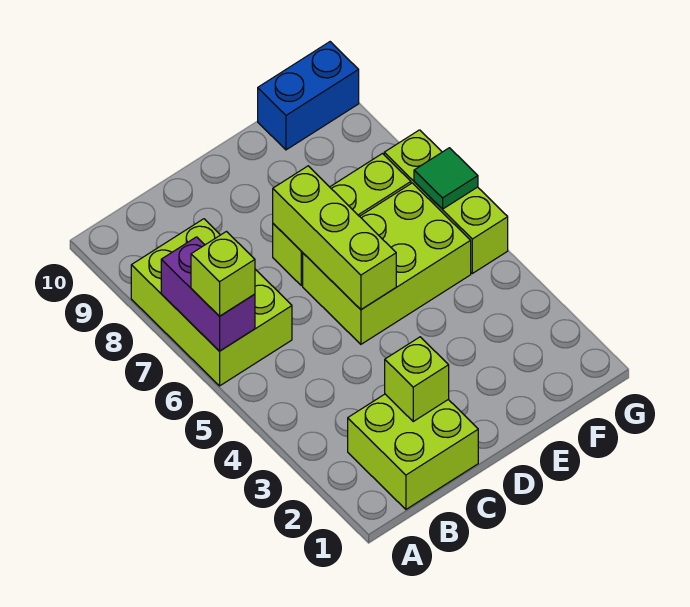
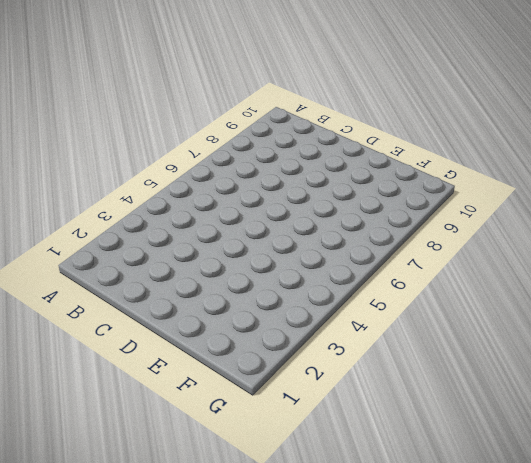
none -> lime brick A6:B8 level 1
none -> lime brick B1:C2 level 1

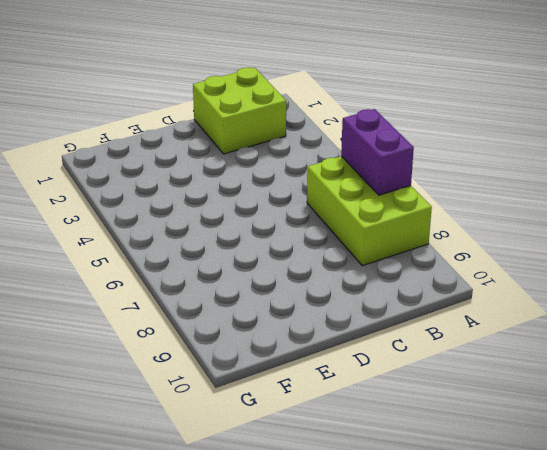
none -> lime brick D5:F6 level 1
none -> lime brick D7:F7 level 1

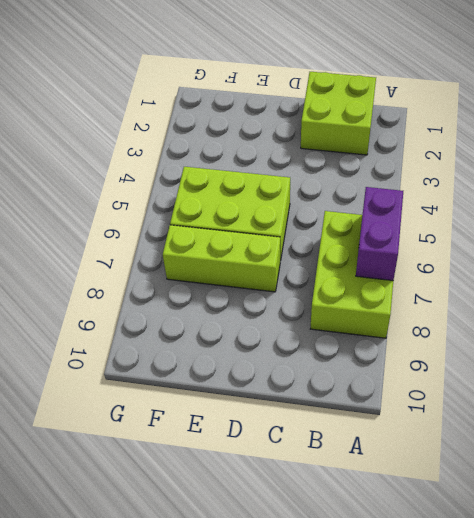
none -> blue brick F10:G10 level 1
none -> lime brick G5:G7 level 1

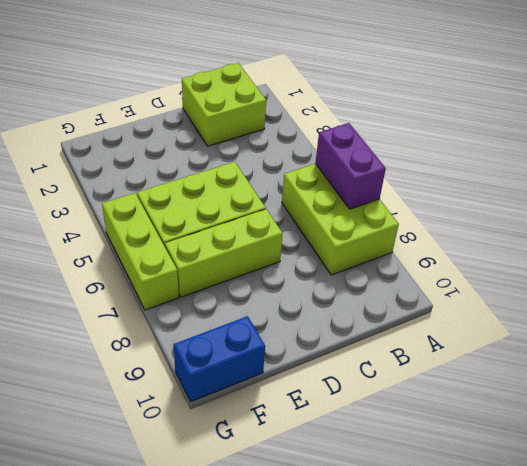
none -> lime brick C2 level 2
none -> lime brick D5:D7 level 2

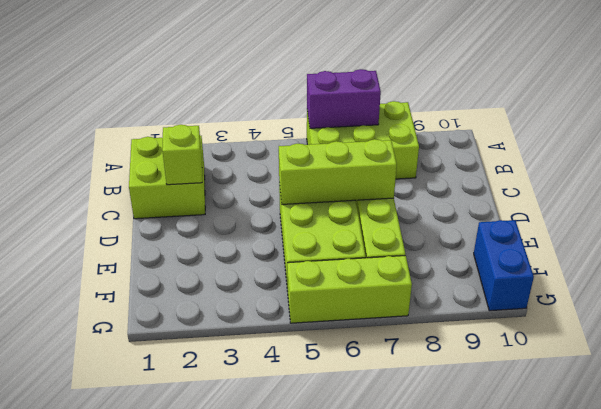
none -> green tile G6 level 2
none -> lime brick A6 level 3

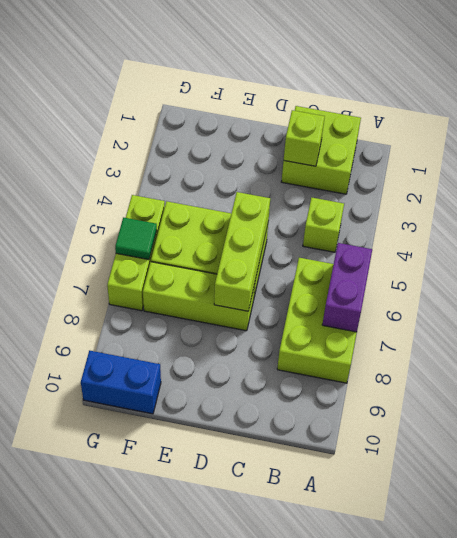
lime brick B4 level 1 -> lime brick A6 level 3

